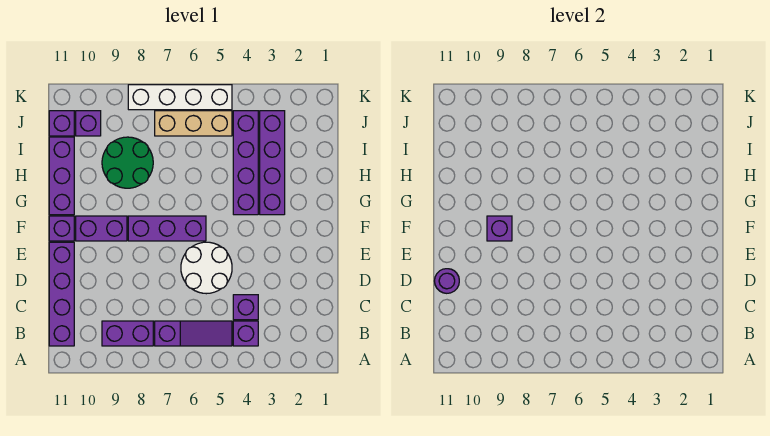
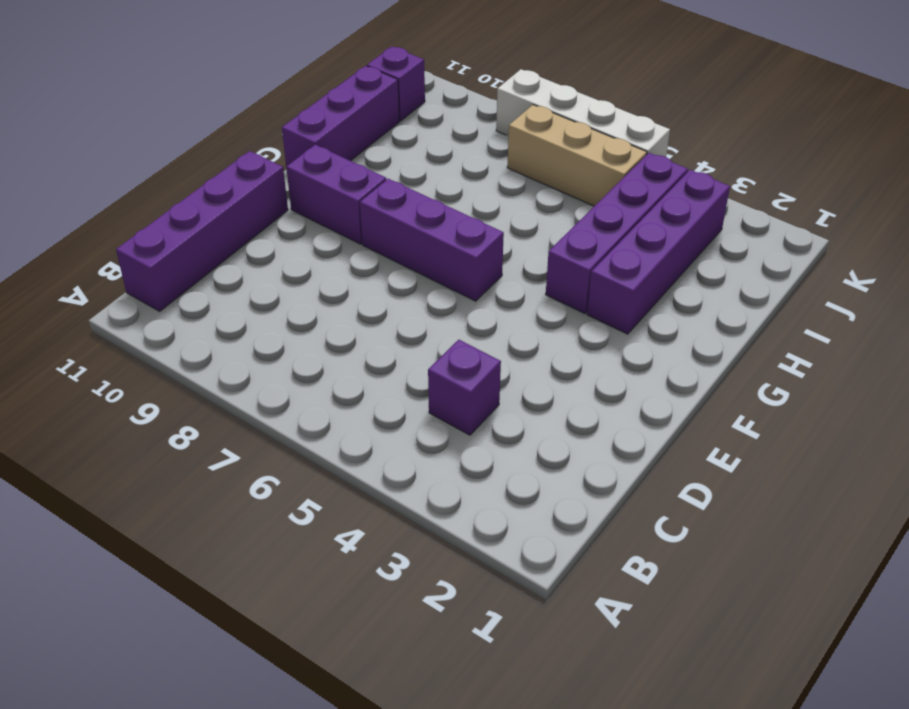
none -> purple brick B4 level 1
none -> purple slope B5:B7 level 1 top 7
none -> purple brick B8:B9 level 1

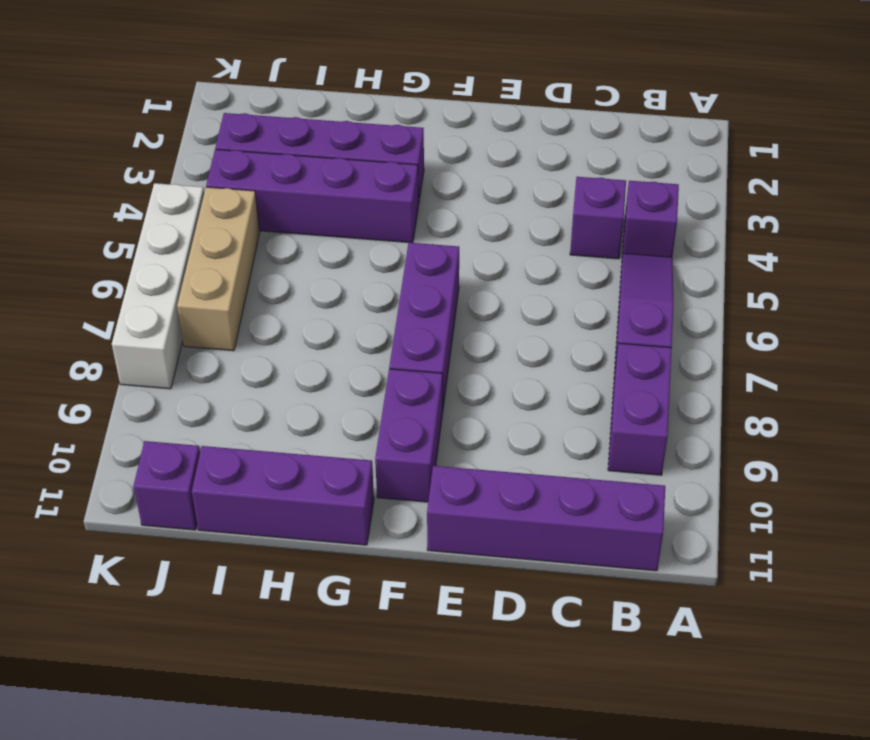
none -> white round brick D5:E6 level 1
none -> purple brick F11 level 1
none -> green round brick H8:I9 level 1

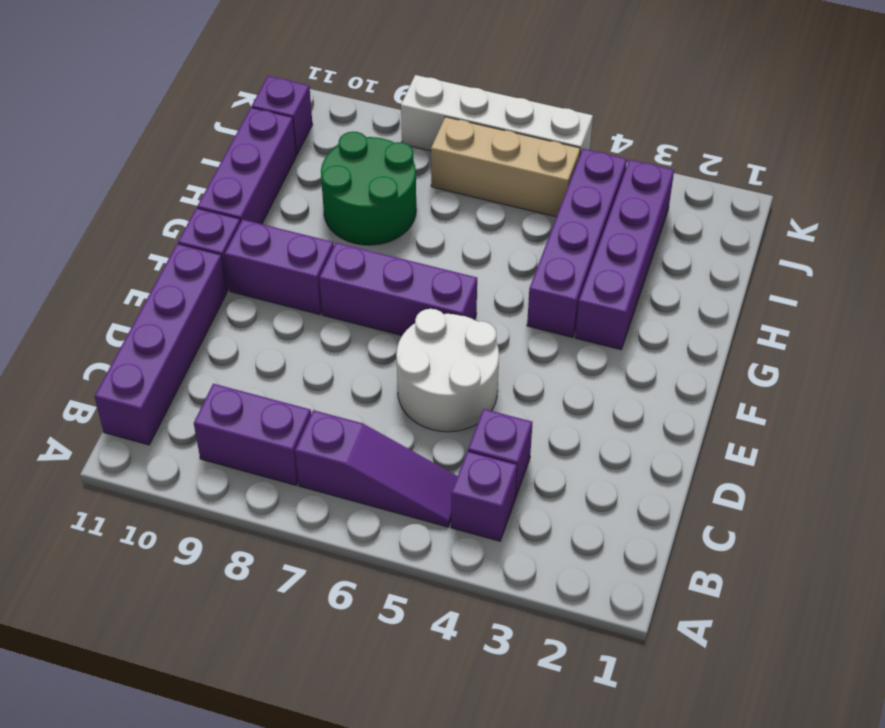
none -> purple brick J10 level 1
none -> purple round brick D11 level 2
none -> purple brick F9 level 2

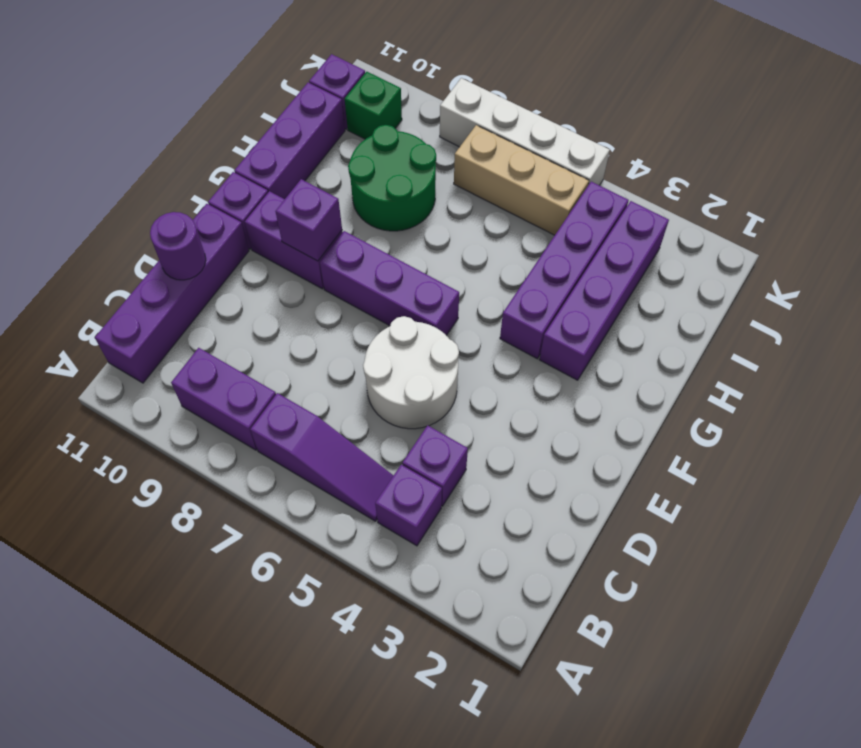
green brick J10 level 1 -> purple brick J10 level 1

